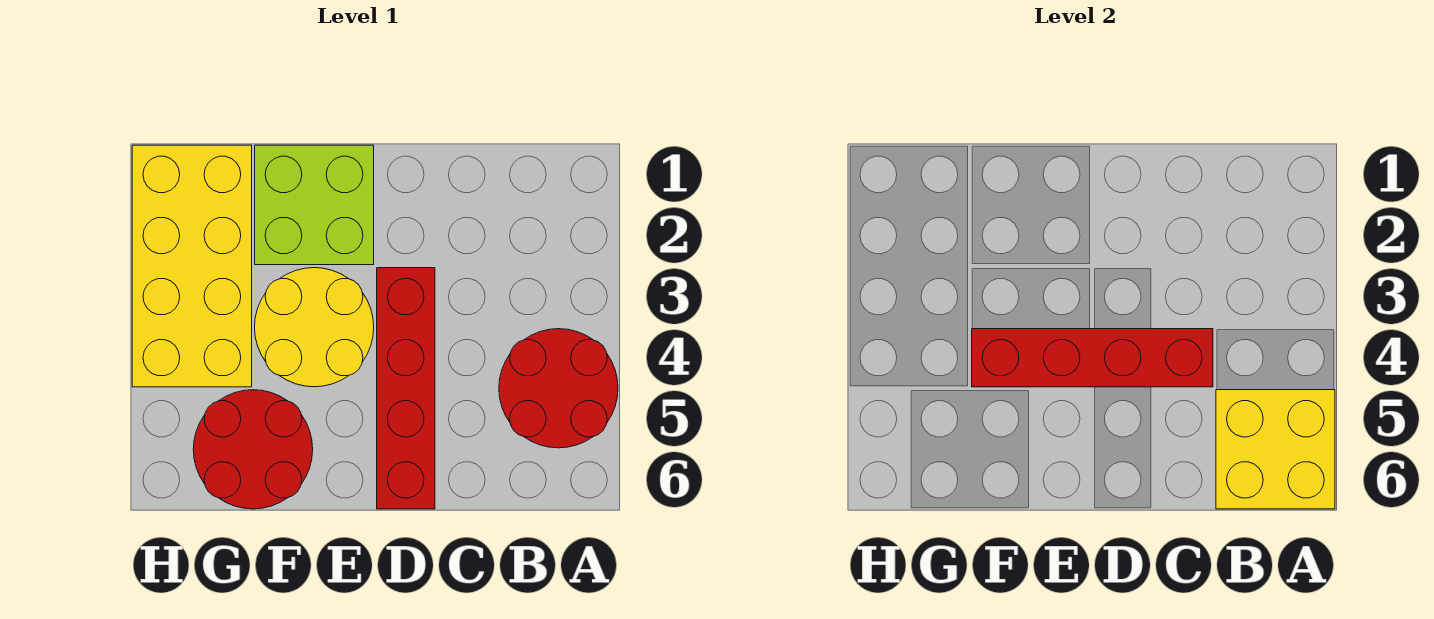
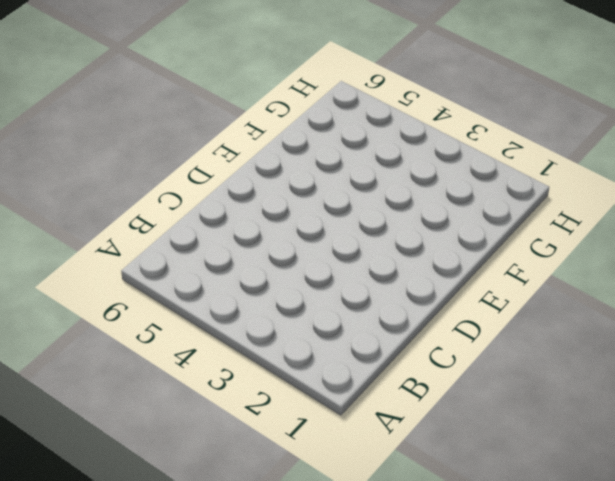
none -> red round brick A4:B5 level 1
none -> red brick D3:D6 level 1

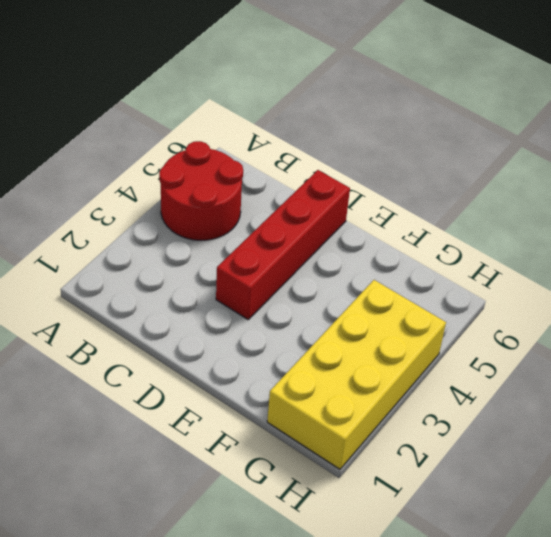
none -> lime brick E1:F2 level 1
none -> yellow round brick E3:F4 level 1

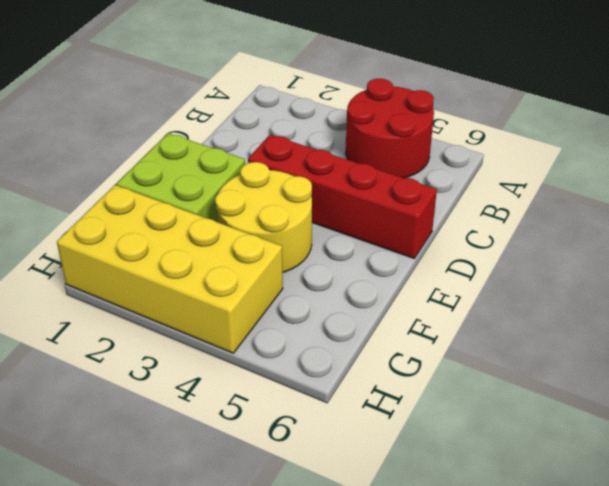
none -> red round brick F5:G6 level 1
none -> yellow brick A5:B6 level 2

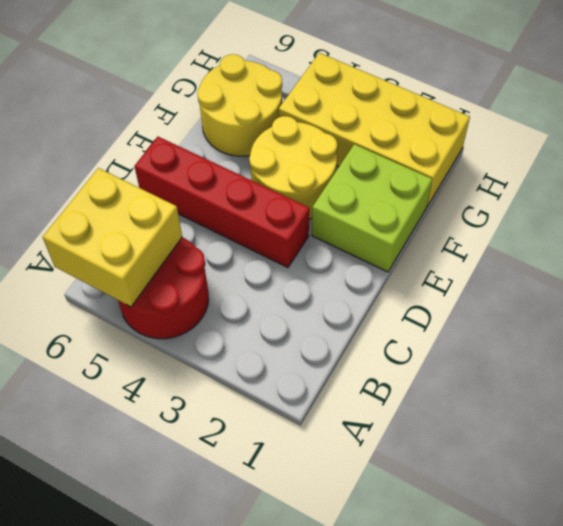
yellow round brick F5:G6 level 1 -> red round brick F5:G6 level 1
none -> red brick C4:F4 level 2

